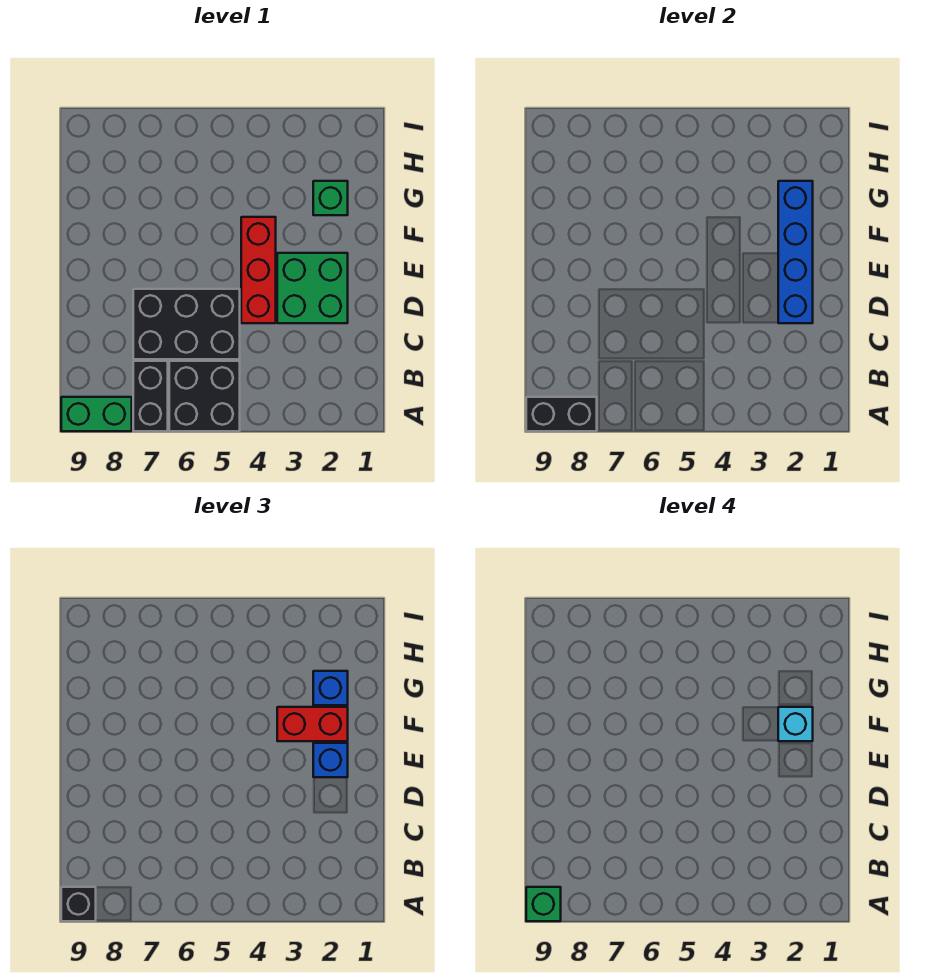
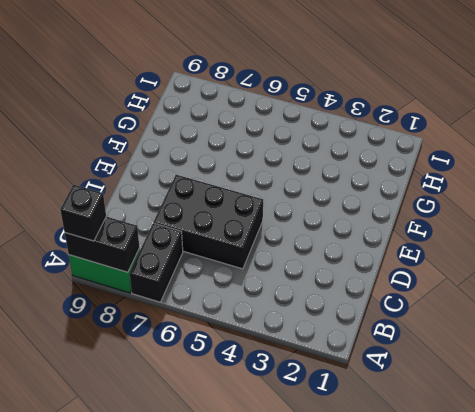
none -> black brick A5:B6 level 1
none -> green brick D2:E3 level 1
none -> red brick D4:F4 level 1

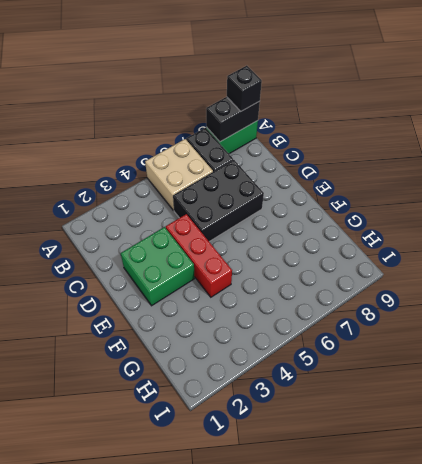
tan brick A5:B6 level 1 -> black brick A5:B6 level 1
none -> green brick G2 level 1
none -> blue brick D2:G2 level 2
none -> blue brick E2 level 3

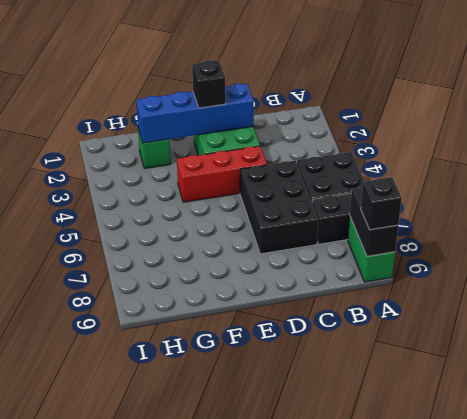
black brick E2 level 3 -> blue brick E2 level 3
none -> red brick F2:F3 level 3
none -> blue brick G2 level 3
none -> green brick A9 level 4

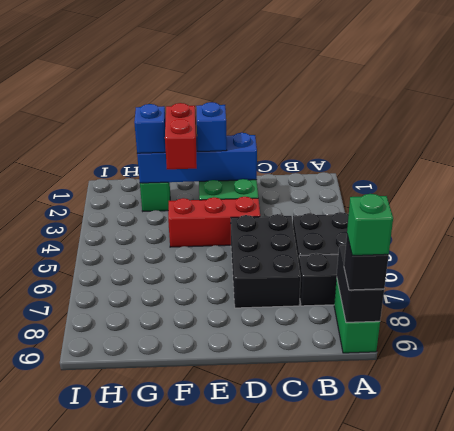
none -> cyan brick F2 level 4

